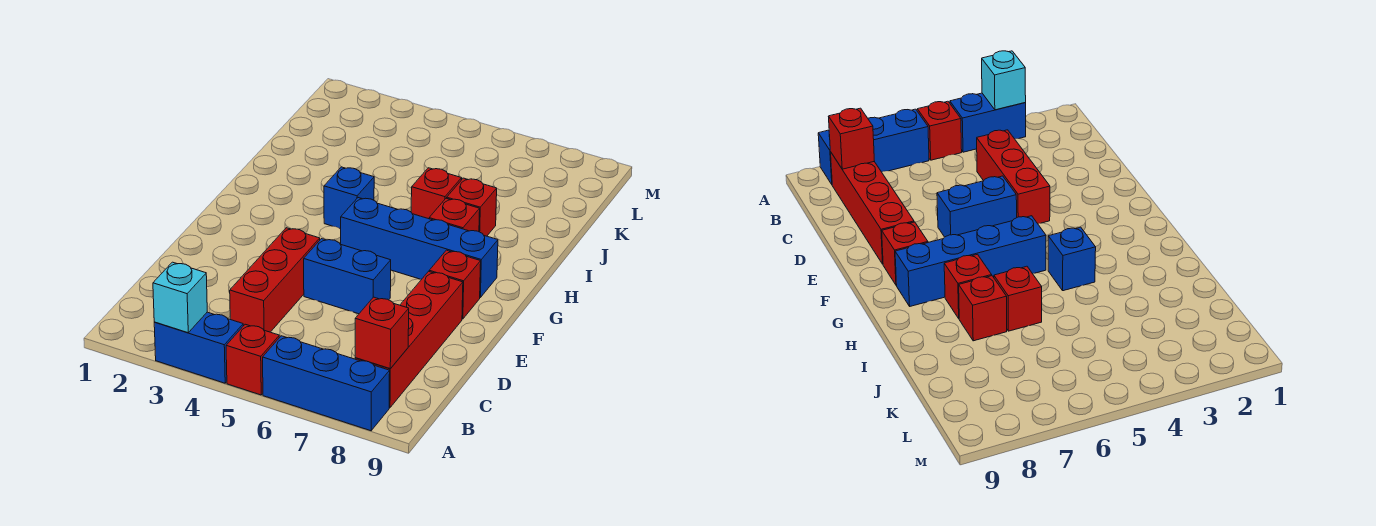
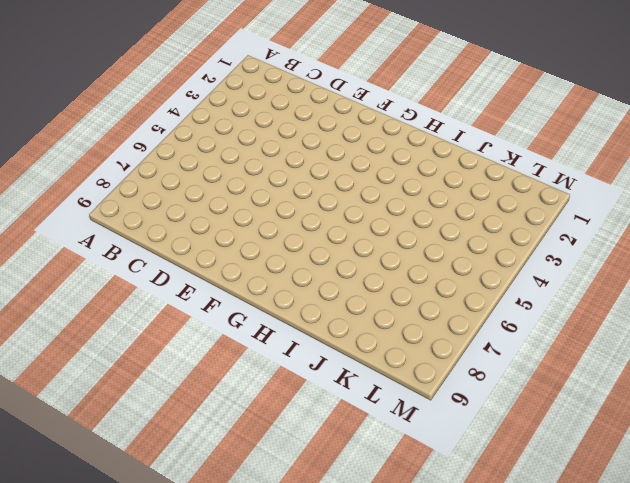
none -> blue brick A3:A4 level 1
none -> red brick A5 level 1
none -> blue brick A6:A8 level 1

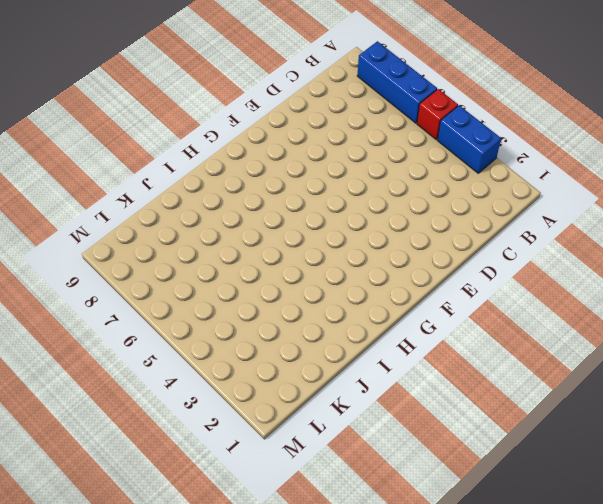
none -> red brick B8:E8 level 1
none -> red brick C4:E4 level 1
none -> blue brick E5:E6 level 1

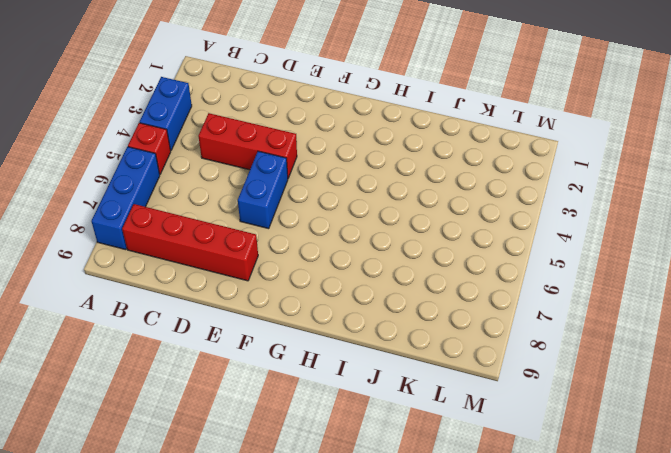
none -> red brick F8 level 1
none -> blue brick G5:G8 level 1
none -> blue brick H4 level 1

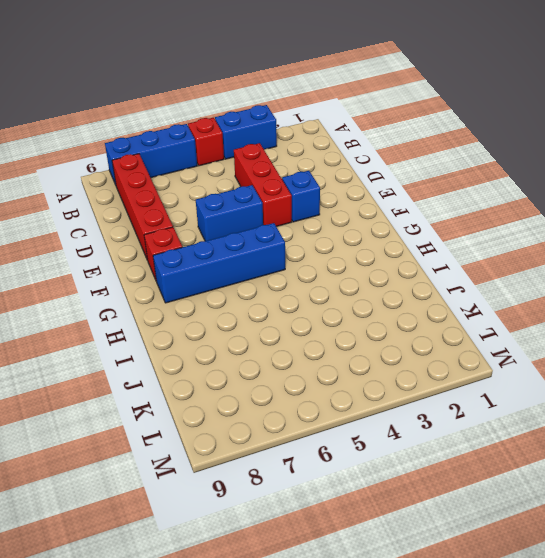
blue brick E3 level 1 -> blue brick H4 level 1
none -> red brick H7 level 1
none -> red brick I6 level 1
none -> red brick I7 level 1

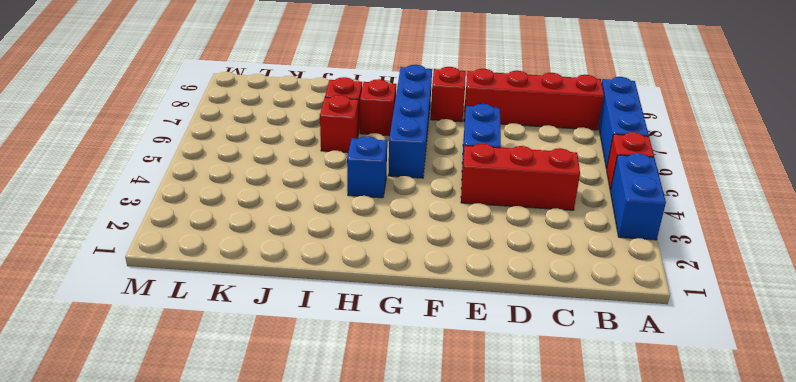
none -> cyan brick A3 level 2
none -> red brick B8 level 2

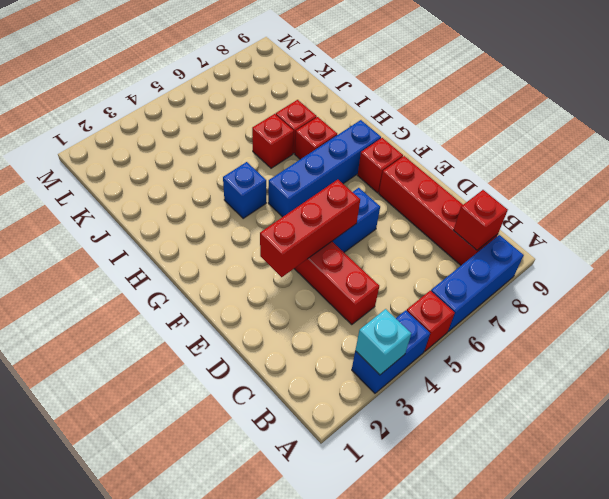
red brick E3:E5 level 2 -> none

